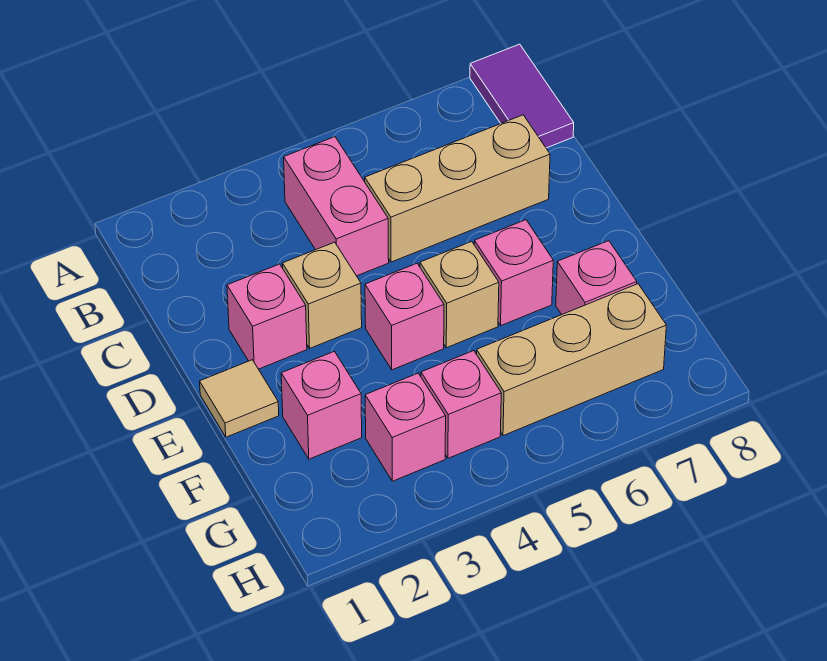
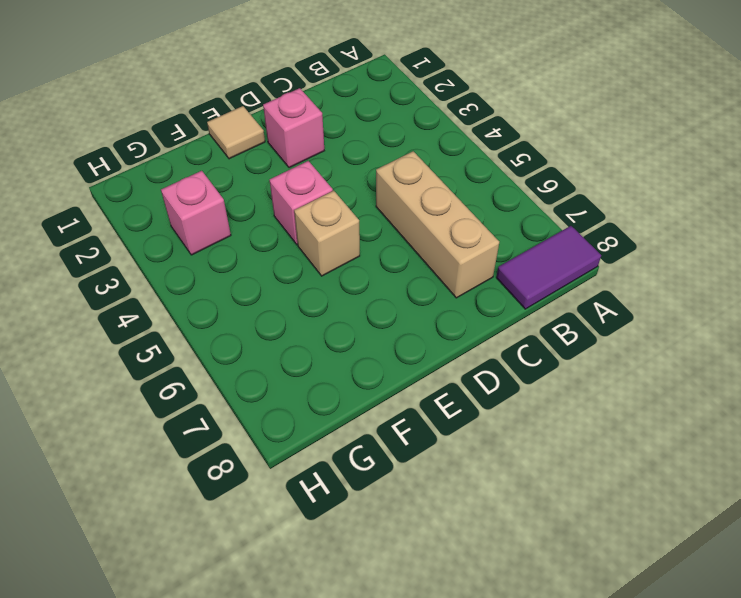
none -> pink brick B4:C4 level 1
none -> tan brick D3 level 1
none -> pink brick E6 level 1

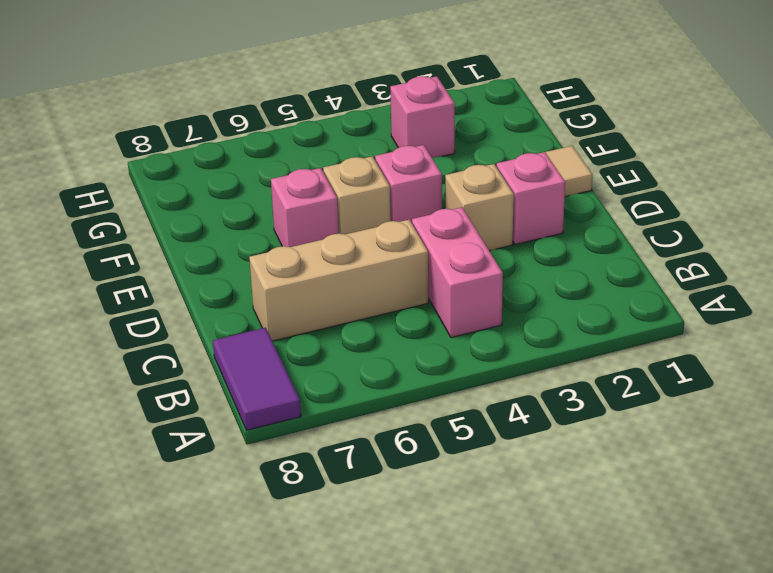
none -> pink brick F2 level 1
none -> pink brick F7 level 1
none -> pink brick G4 level 1

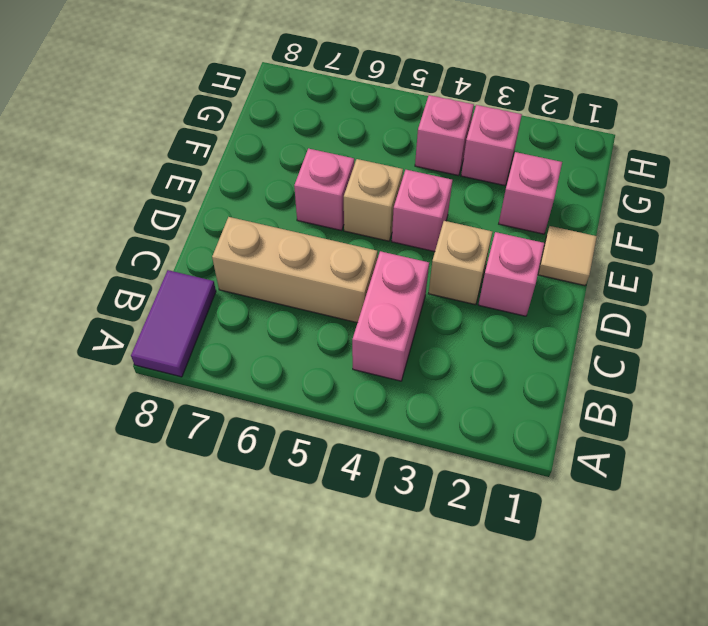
none -> pink brick F7 level 1
none -> tan brick G5:G7 level 1

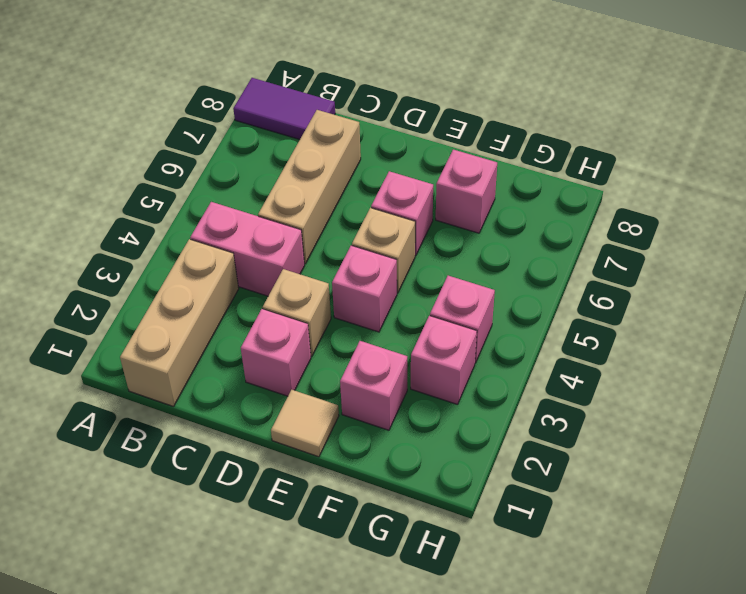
tan brick B1:B3 level 1 -> tan brick G5:G7 level 1

